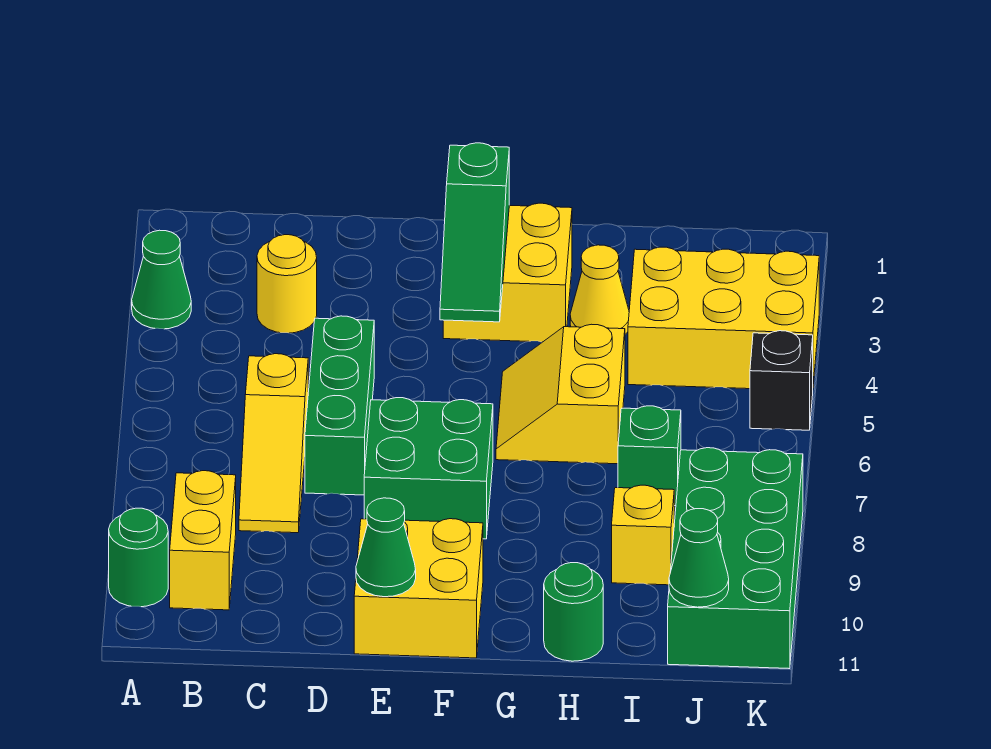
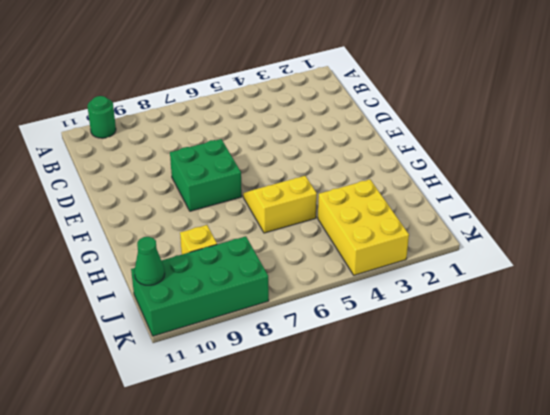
none -> green cone A3 level 1
none -> yellow brick B9:B10 level 1
none -> yellow round brick C3 level 1

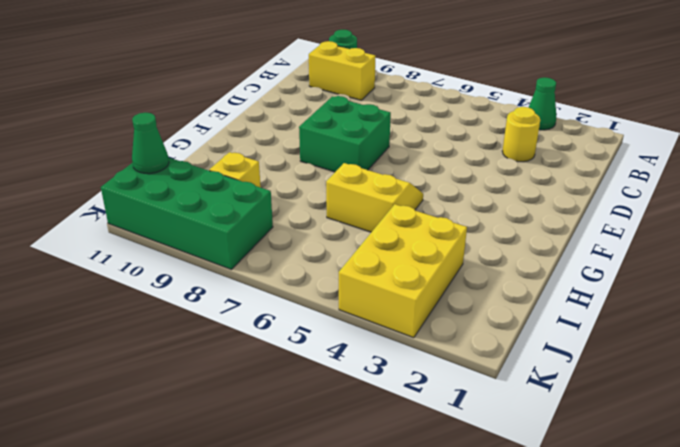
none -> yellow slope C6:C8 level 1 top 6
none -> green brick D5:D7 level 1
none -> yellow brick E10:F11 level 1

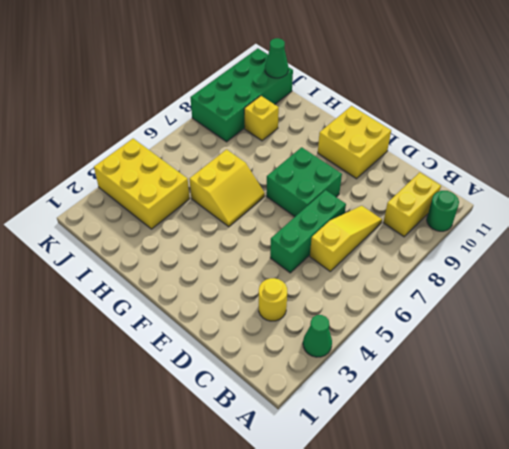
none -> yellow brick F2:G3 level 1
none -> yellow cone H3 level 1
none -> green round brick H11 level 1

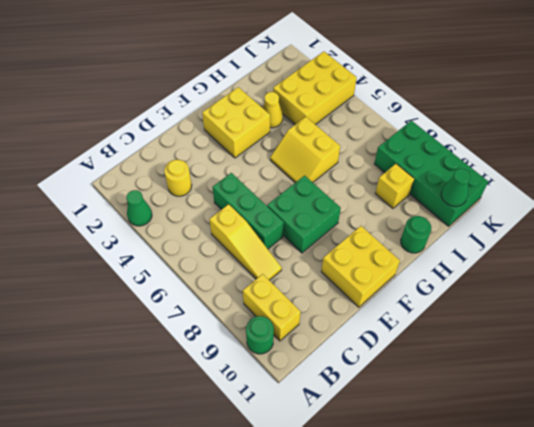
none -> green brick I7 level 1
none -> black brick K5 level 1
none -> green cone E11 level 2

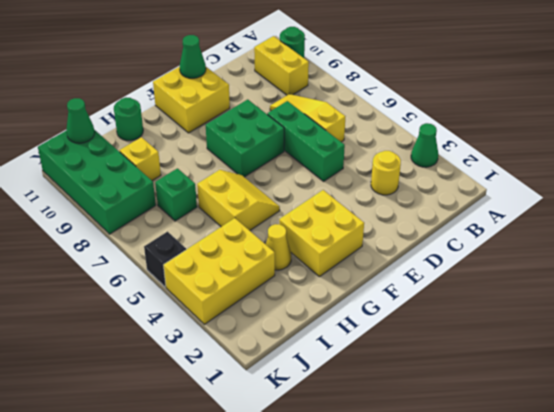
none -> green slope F2:F4 level 2 top 2

